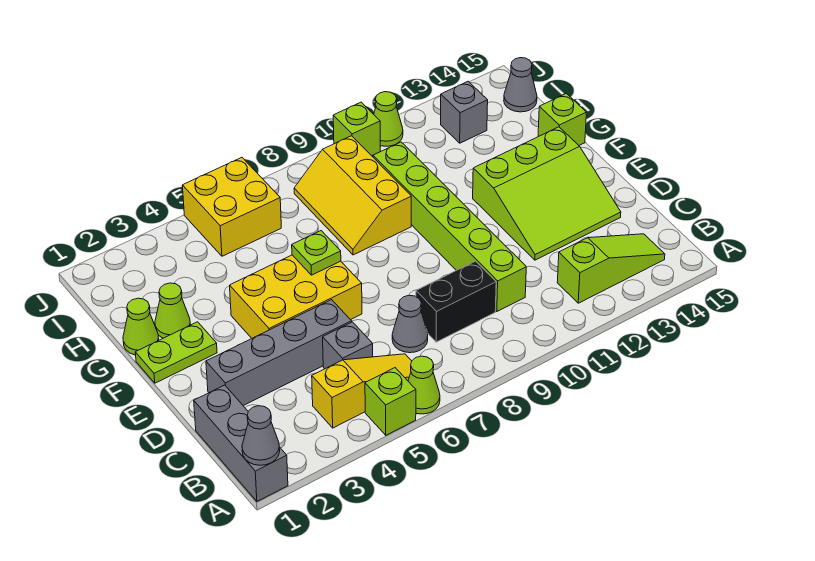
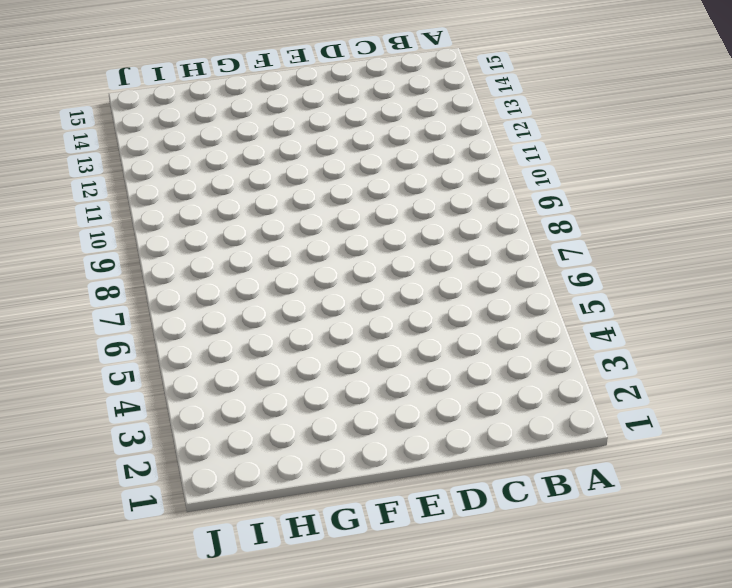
none -> grey brick A1:C1 level 1
none -> lime brick A5 level 1
none -> lime cone A6 level 1

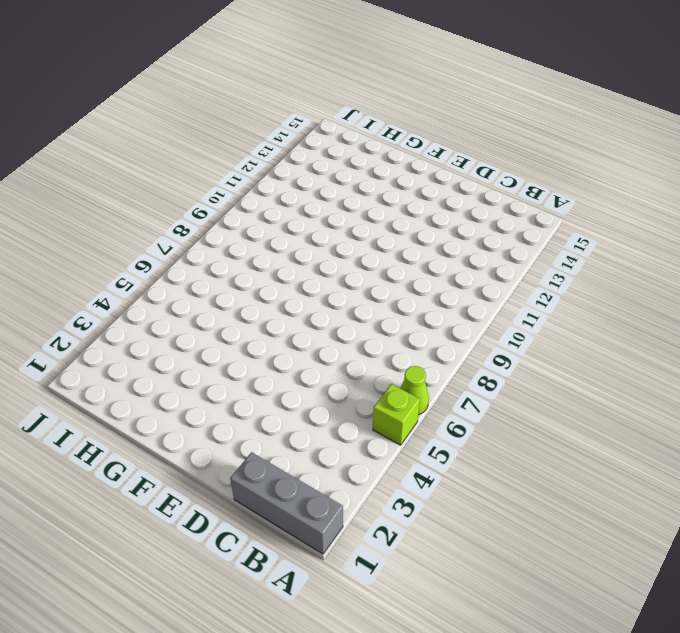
none -> yellow slope B4:B6 level 1 top 4
none -> lime slope B12:B14 level 1 top 12
none -> grey brick C5 level 1

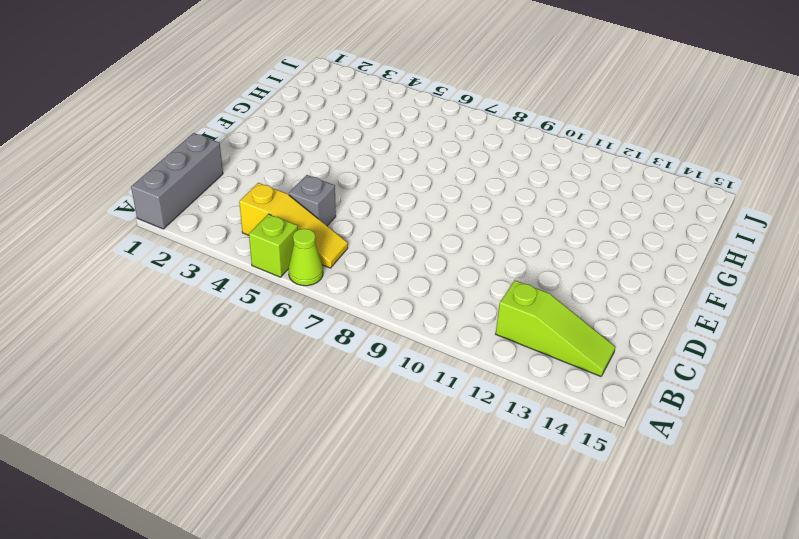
none -> grey cone C7 level 1
none -> black brick C8:C9 level 1
none -> lime brick C10:H10 level 1

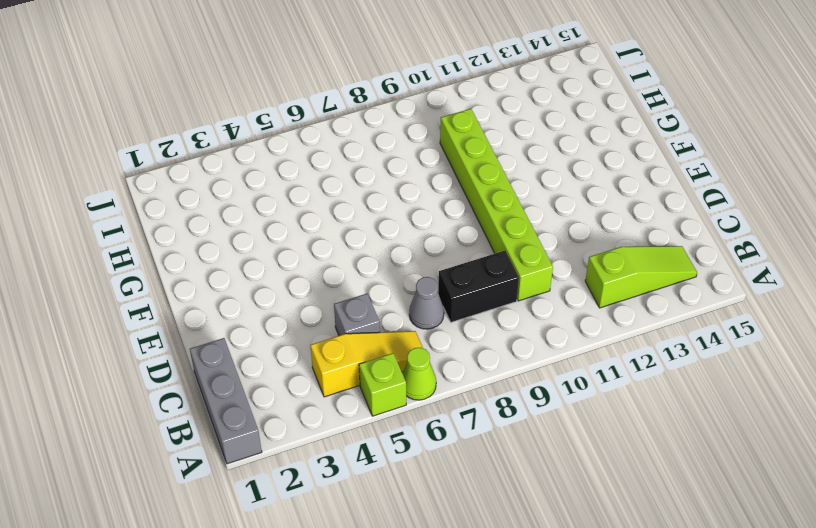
none -> grey brick D2:D5 level 1
none -> lime slope D12:F14 level 1 top F
none -> yellow brick E4:F6 level 1

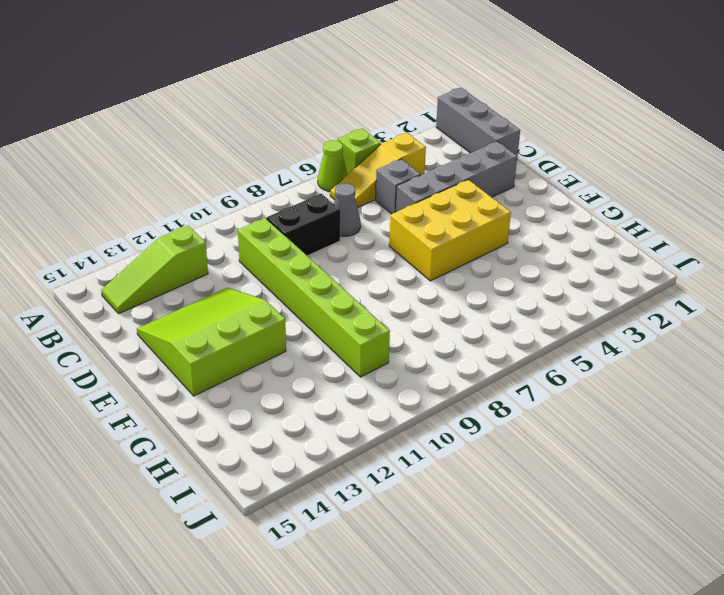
none -> lime plate F1:F2 level 1
none -> lime cone G1 level 1
none -> lime cone G2 level 1

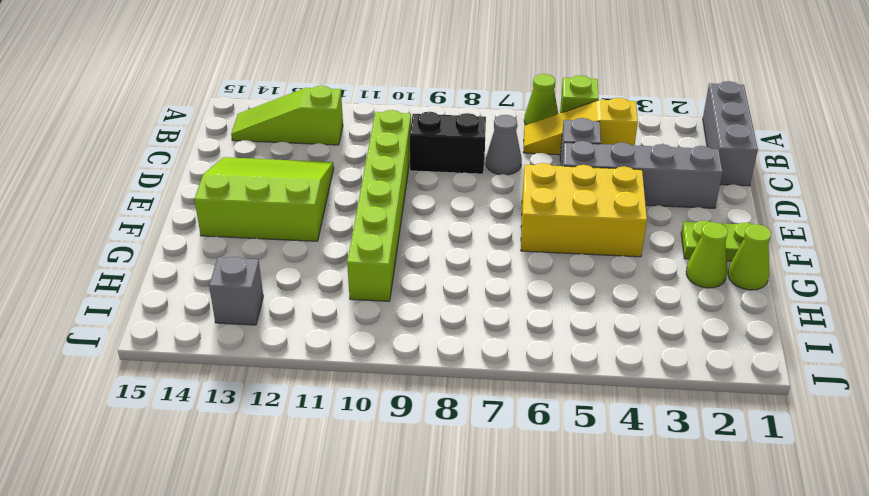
none -> yellow slope G8:I9 level 1 top 9
none -> lime brick G15 level 1
none -> yellow brick I5:J6 level 1

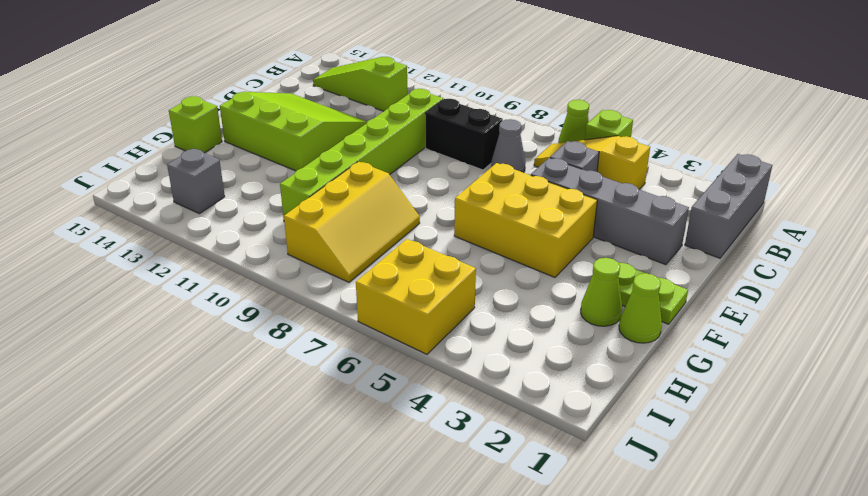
none -> grey cone I15 level 1
none -> lime brick J10 level 1
none -> lime cone J11 level 1

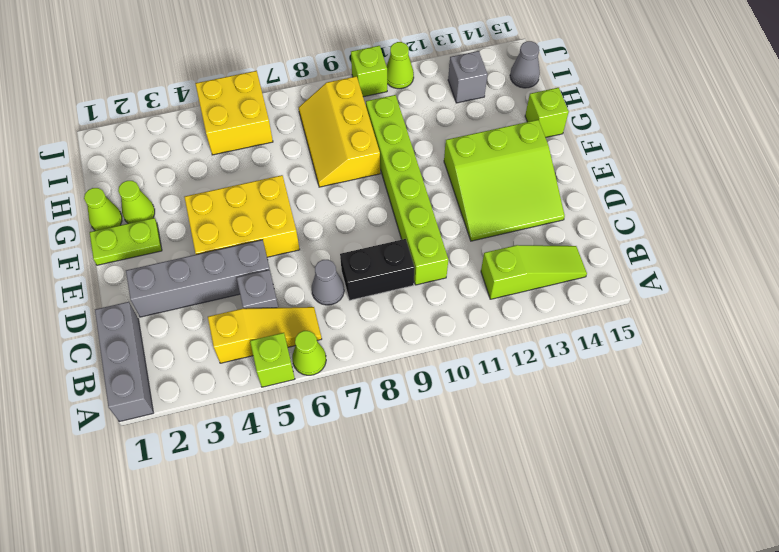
none -> grey cone A1 level 2
none -> lime plate F6 level 2

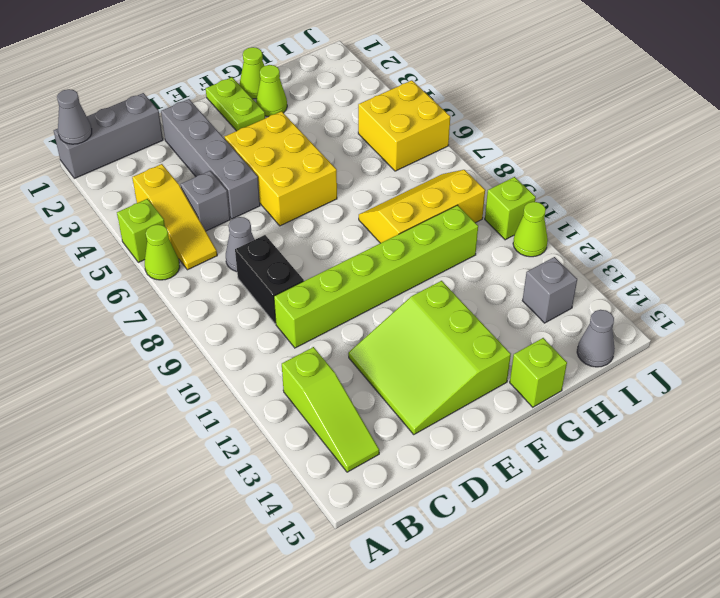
none -> lime plate F6 level 2

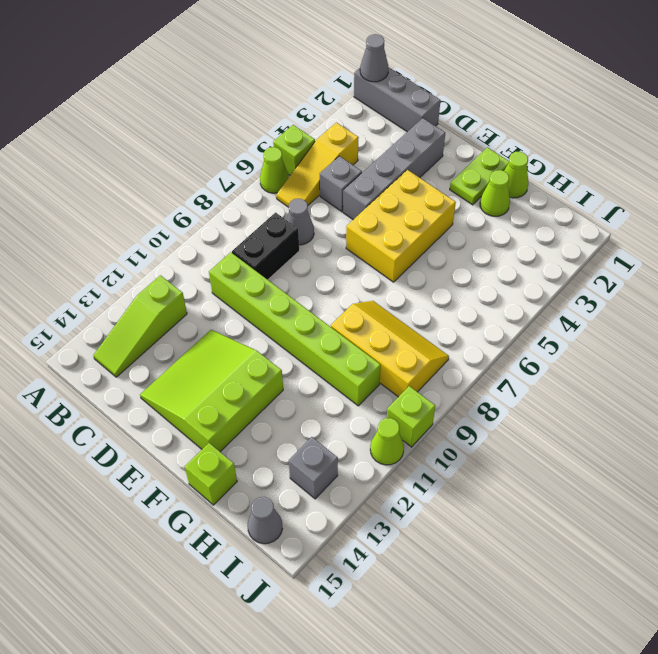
none -> yellow brick I5:J6 level 1
none -> lime plate F6 level 2

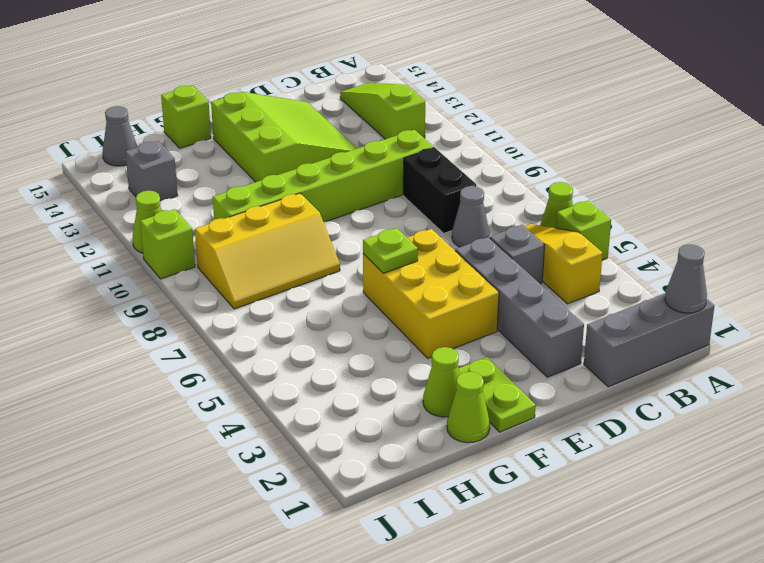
none -> yellow brick I5:J6 level 1

